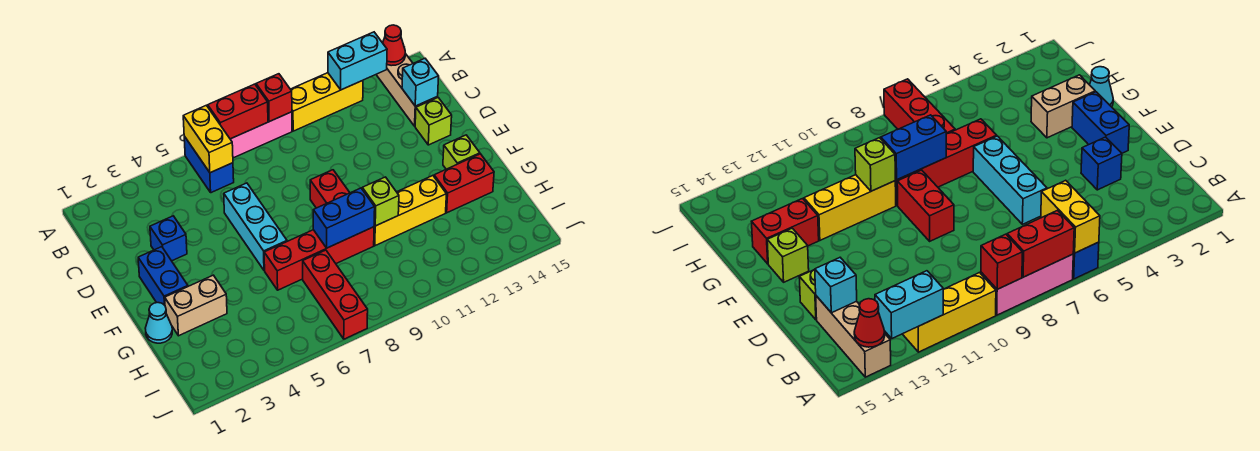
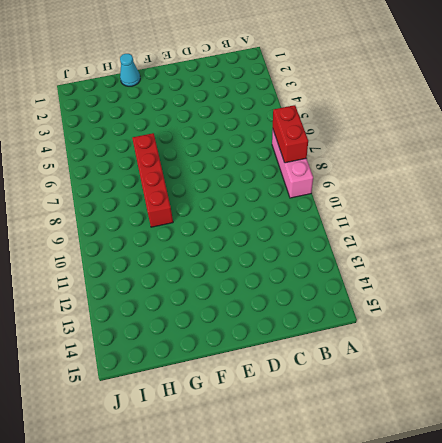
none -> blue brick A6:B6 level 1
none -> yellow brick A10:A12 level 1
none -> tan brick A14:C14 level 1

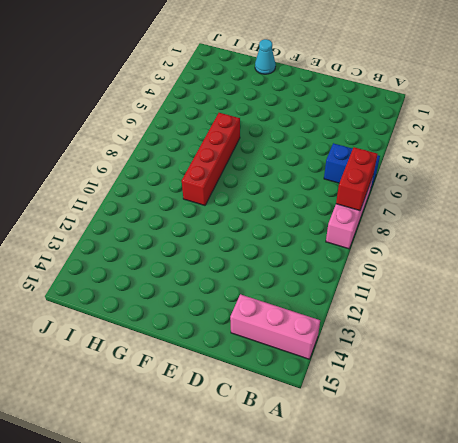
pink brick A14:C14 level 1 -> tan brick A14:C14 level 1
none -> yellow brick A10:A12 level 1
none -> blue brick D3 level 1
none -> cyan brick D6:F6 level 1

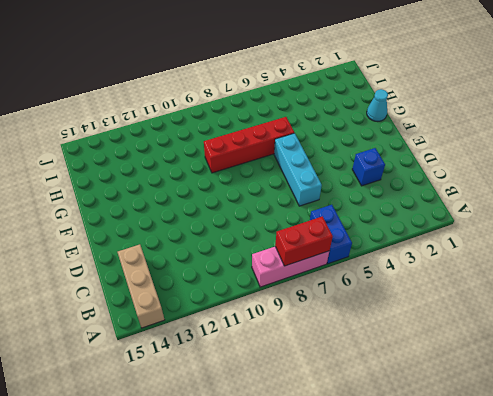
none -> yellow brick A10:A12 level 1
none -> lime brick D14 level 1
none -> blue brick E2:F2 level 1

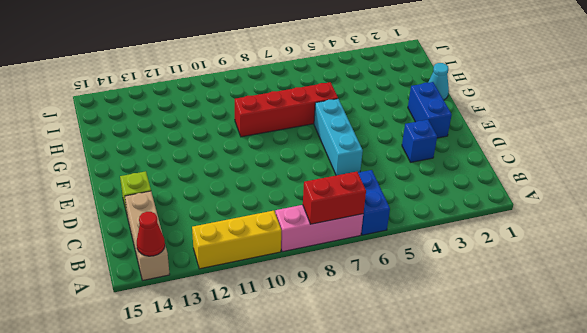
none -> red brick E9:F9 level 1
none -> lime brick F14 level 1
none -> tan brick G2:G3 level 1

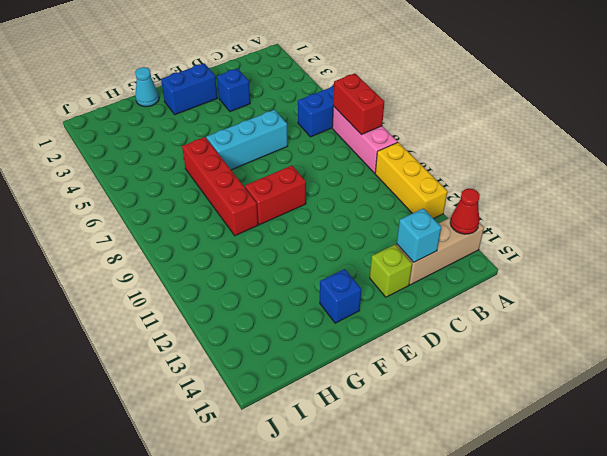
blue brick F14 level 1 -> lime brick F14 level 1
none -> tan brick G2:G3 level 1
none -> yellow brick G10:G12 level 1
none -> red brick G13:G14 level 1

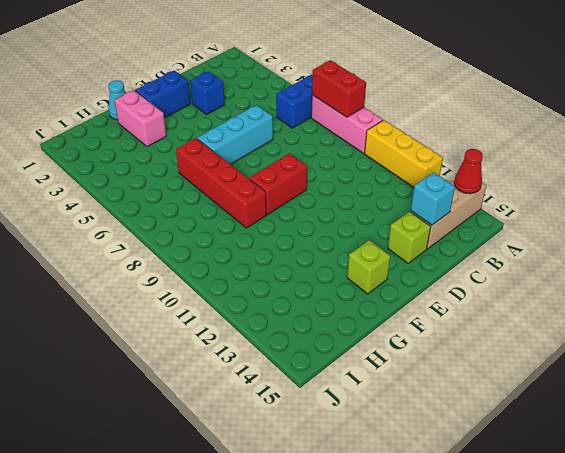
pink brick G2:G3 level 1 -> tan brick G2:G3 level 1
none -> yellow brick G10:G12 level 1
none -> red brick G13:G14 level 1
none -> red brick H7:J7 level 1

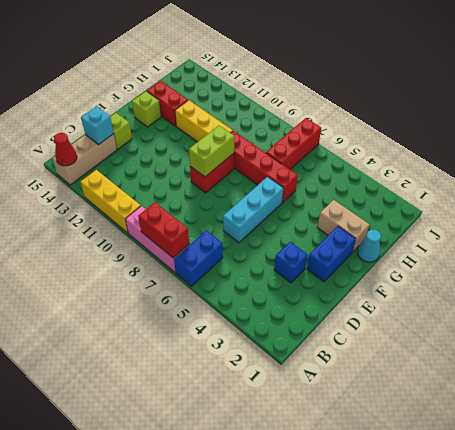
lime brick E9:F9 level 2 -> none
none -> yellow brick A6:B6 level 2
none -> red brick A9 level 2
none -> cyan brick A12:A13 level 2

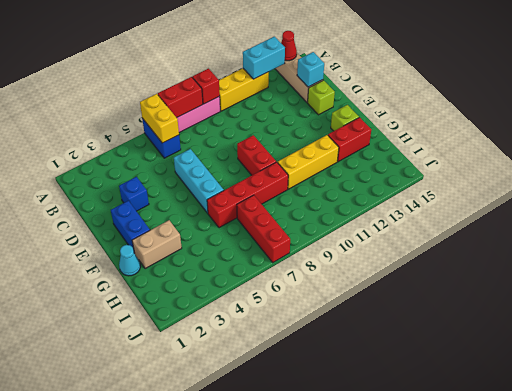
none -> blue brick G8:G9 level 2
none -> lime brick G10 level 2

